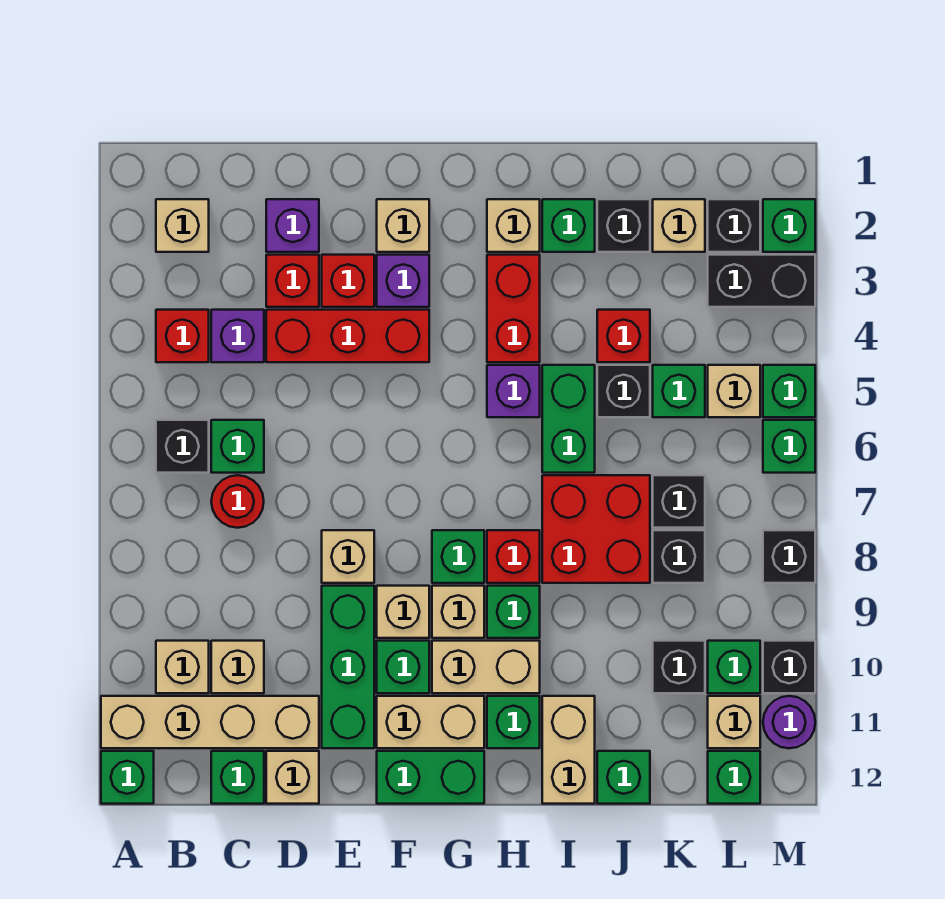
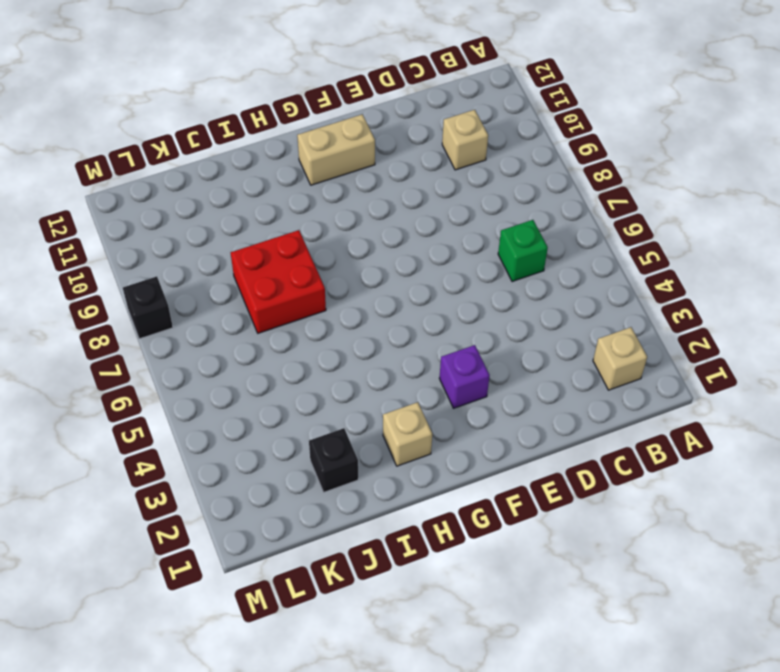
none -> tan brick A11:D11 level 1
none -> green brick A12 level 1
none -> red brick B4 level 1
none -> black brick B6 level 1

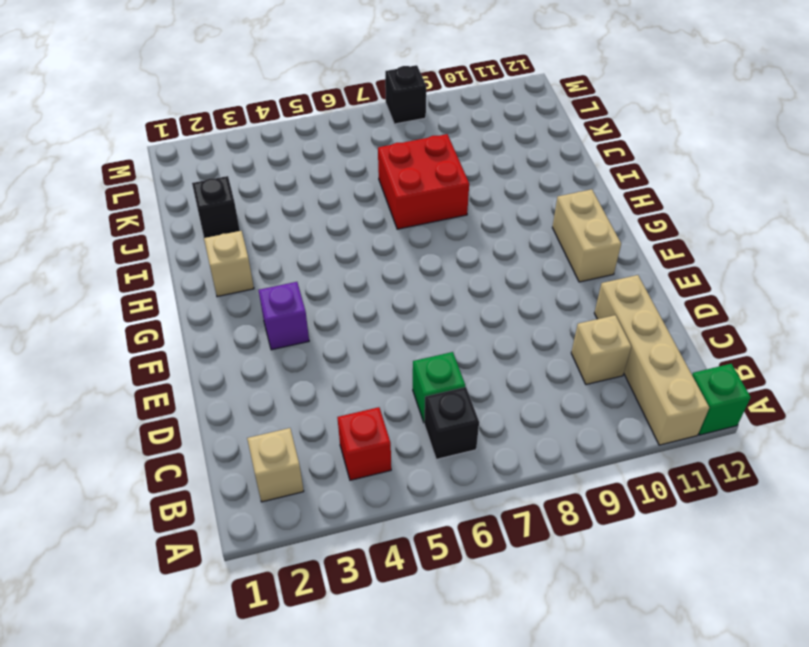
none -> tan brick B10 level 1
none -> purple brick C4 level 1
none -> red round brick C7 level 1
none -> green brick C12 level 1

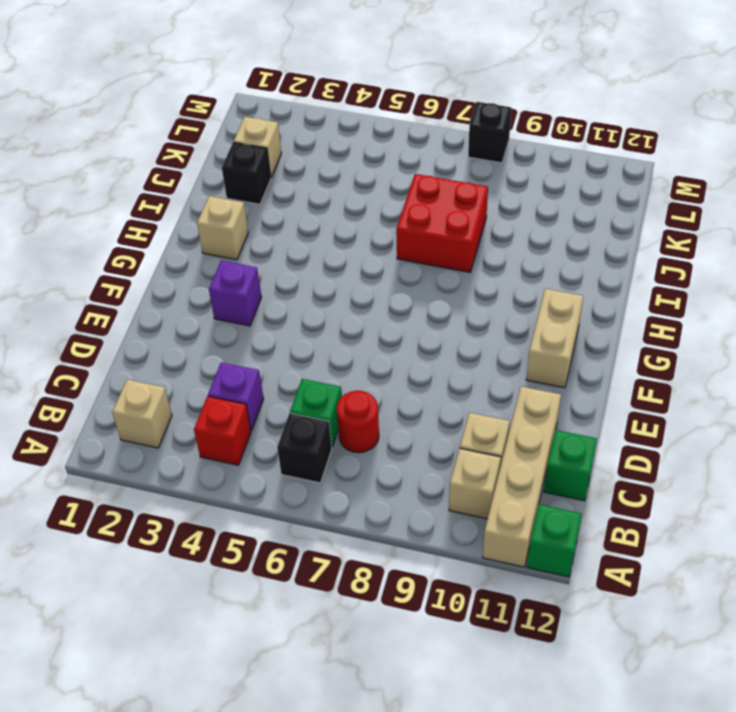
none -> purple brick D2 level 1
none -> red brick D3 level 1
none -> red brick D4:F4 level 1
none -> tan brick D12 level 1

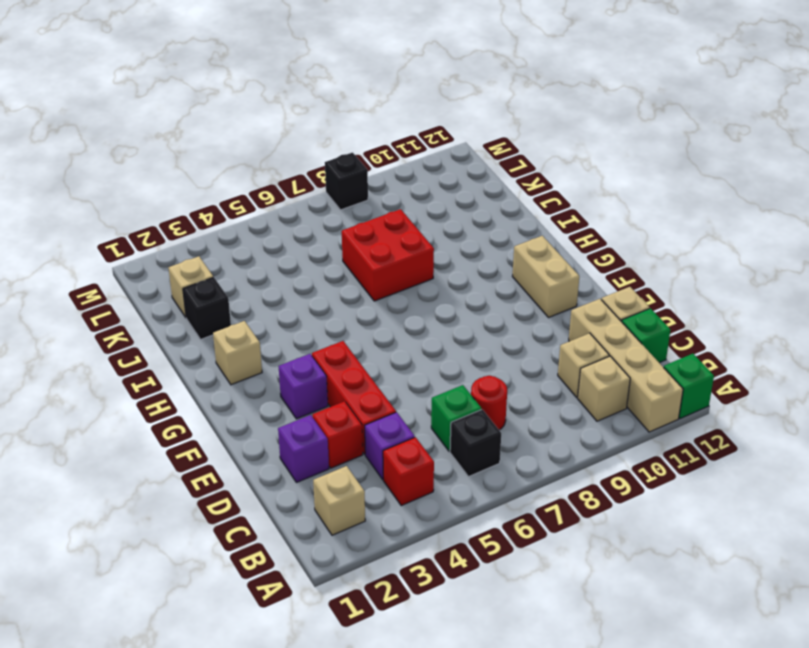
none -> red brick E3 level 1
none -> tan brick E8 level 1
none -> green brick E9:E11 level 1
none -> tan brick F2 level 1

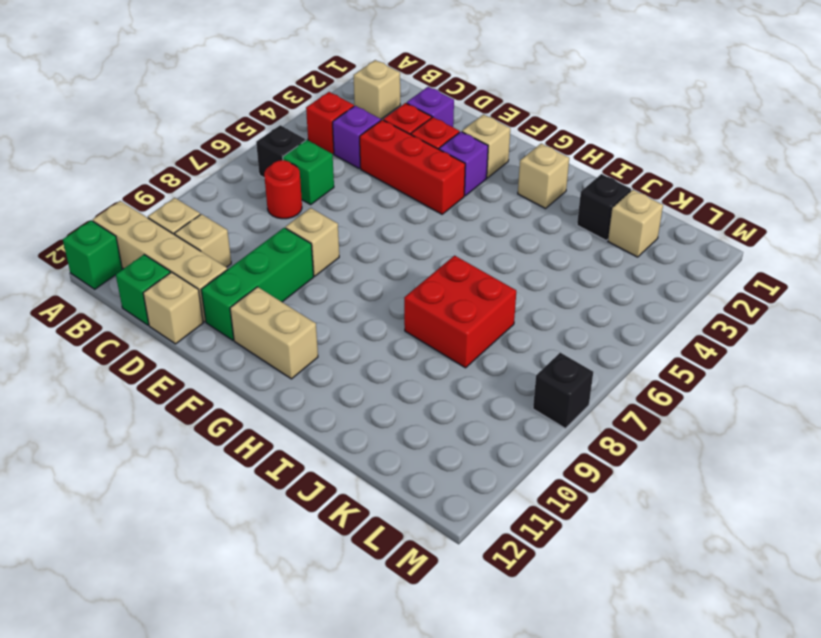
none -> tan brick F9 level 1
none -> green brick F10 level 1
none -> green brick F12:G12 level 1
none -> green brick G8 level 1

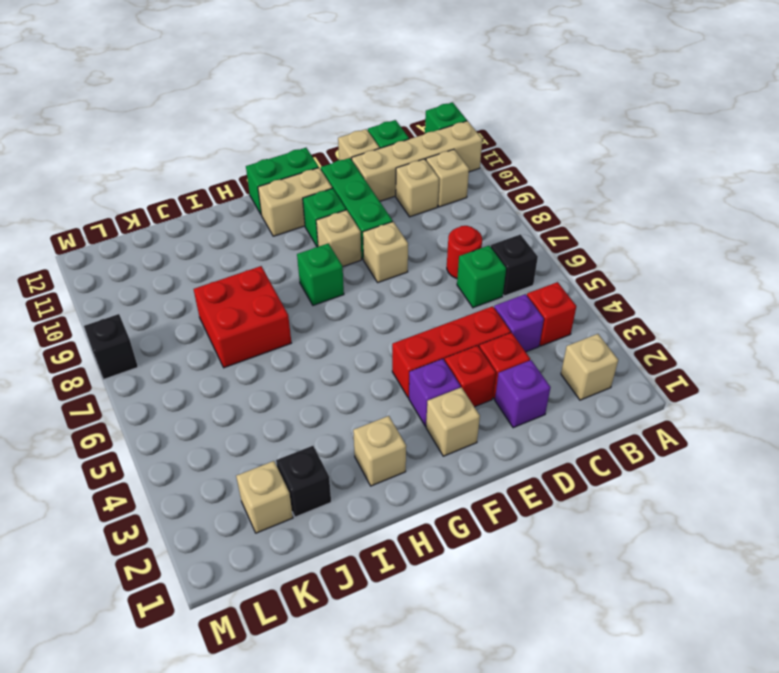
none -> tan brick G9 level 1
none -> tan brick G10:H10 level 1
none -> red brick H3:H4 level 1
none -> purple brick H5 level 1

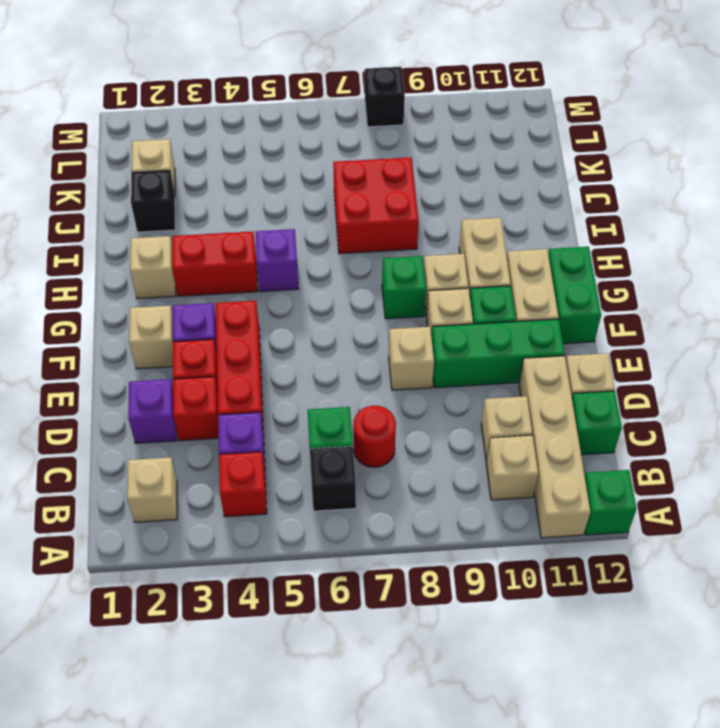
none -> red brick H8 level 1
none -> green brick H9 level 1
none -> green brick H11 level 1
none -> green brick I2 level 1

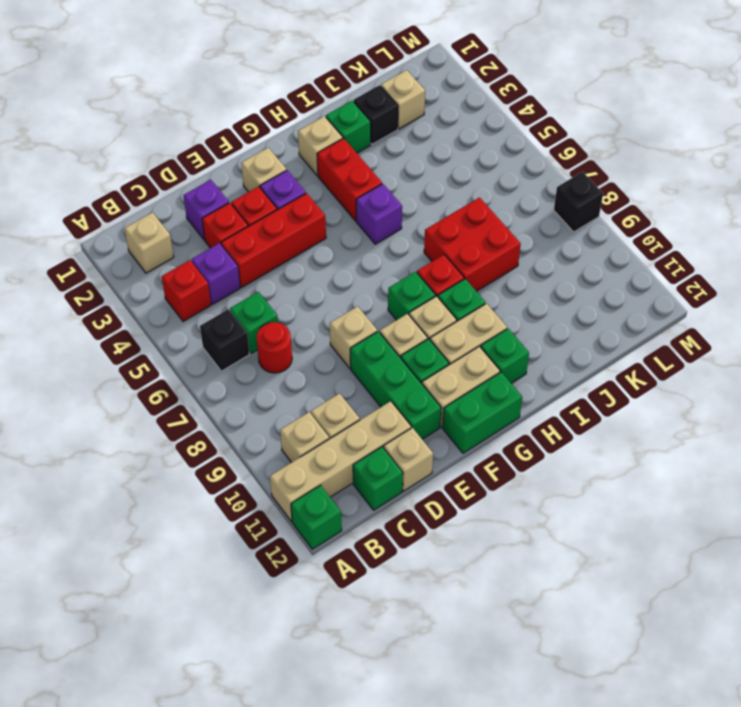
none -> green brick I5:I6 level 1
none -> tan brick I11:I12 level 1
none -> red brick J4 level 1
none -> black brick J5 level 1

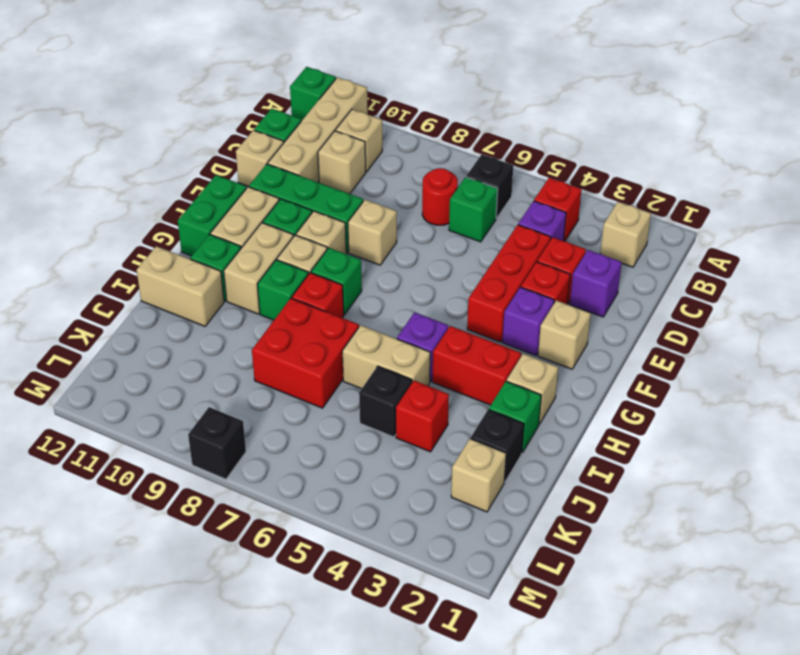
tan brick I5:I6 level 1 -> green brick I5:I6 level 1
none -> green brick J12 level 1
none -> green brick K5 level 1
none -> black brick K7 level 1
none -> black brick K8 level 1

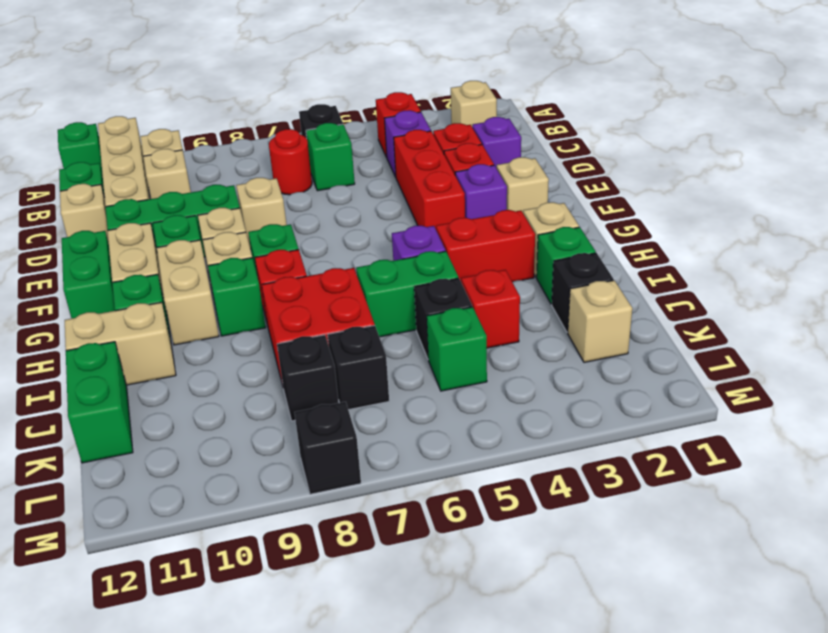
green brick J12:K12 level 1 -> green brick J12 level 1
none -> black brick K10 level 1
none -> black brick L2 level 1
none -> black brick L3:M3 level 1
none -> tan brick L5 level 1

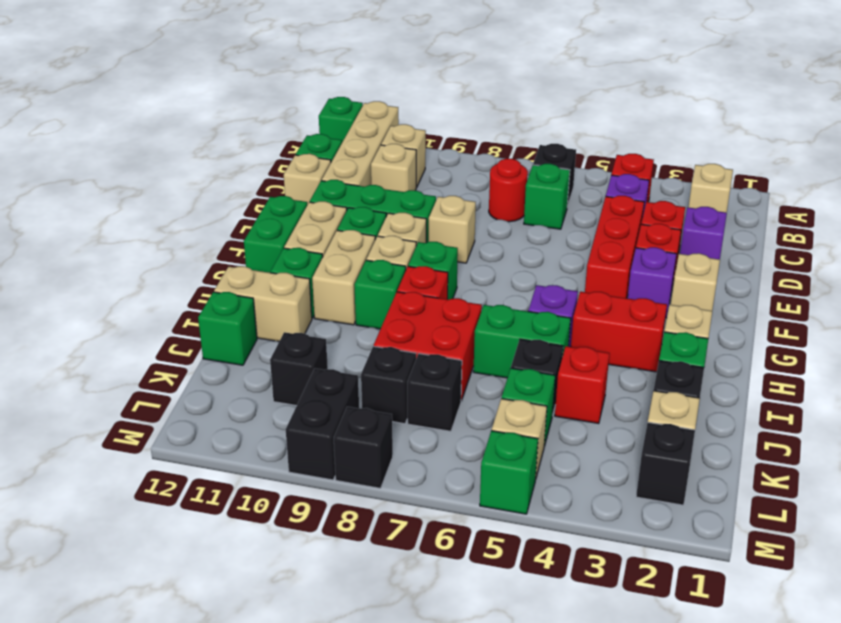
black brick L9:M9 level 1 -> black brick L3:M3 level 1
none -> green brick L10 level 1
none -> tan brick L11 level 1
none -> green brick L12 level 1
none -> green brick M2 level 1

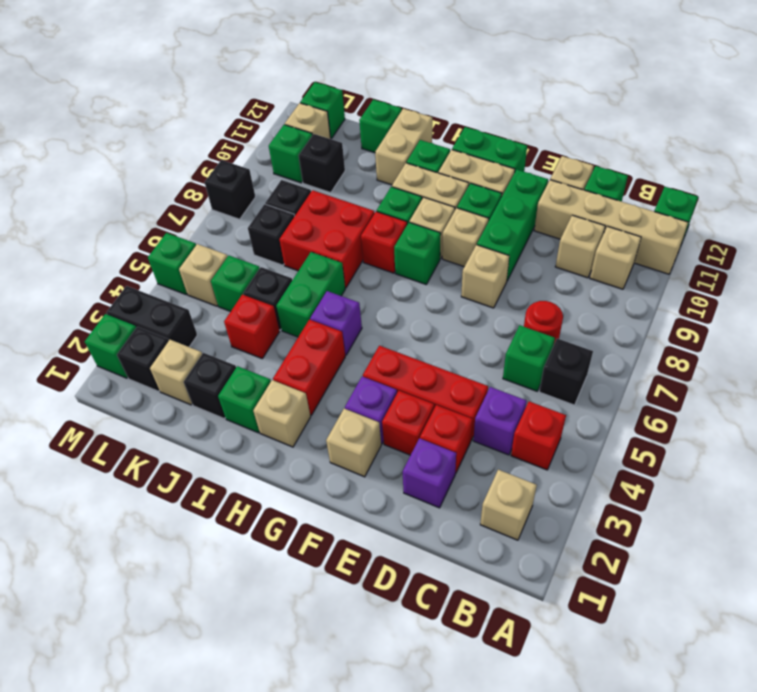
none -> green brick M6 level 1
none -> black brick M10 level 1
none -> purple round brick M11 level 1

